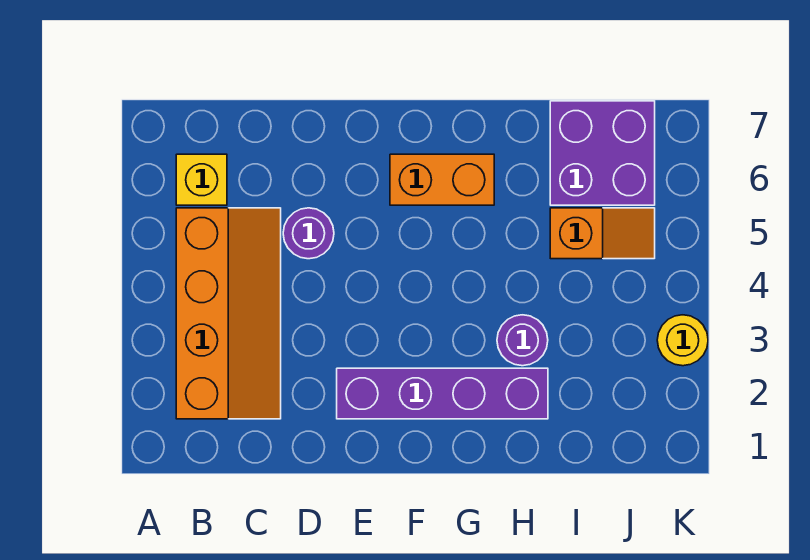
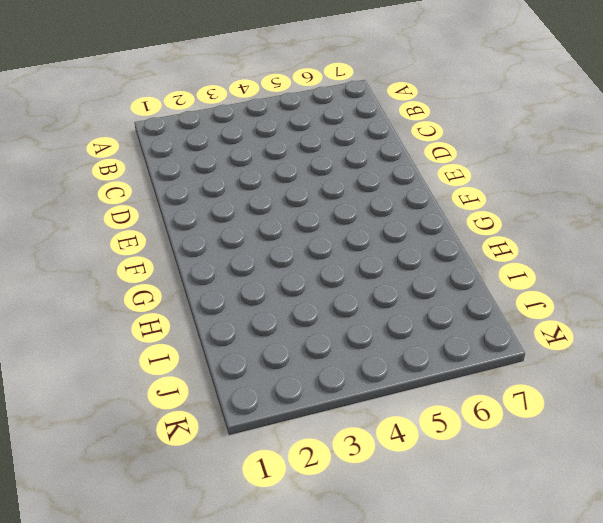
none -> orange slope B2:C5 level 1 top B
none -> yellow brick B6 level 1

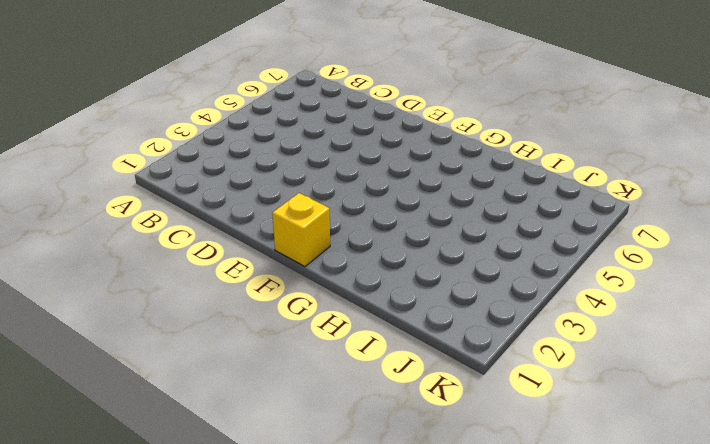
yellow brick F1 level 1 -> yellow brick B6 level 1
none -> orange slope B2:C5 level 1 top B
none -> purple round brick D5 level 1

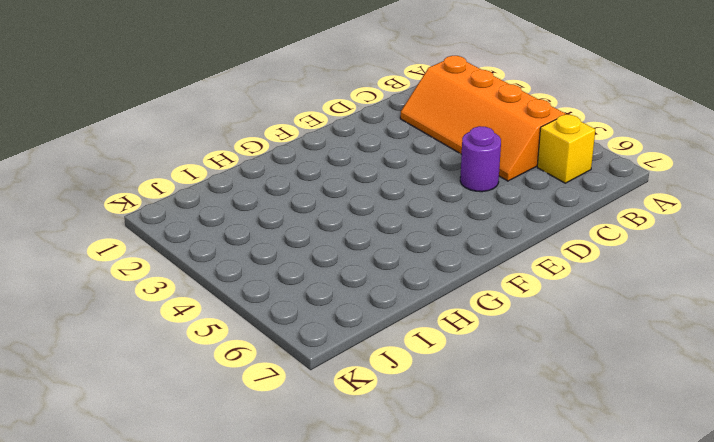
none -> purple brick E2:H2 level 1
none -> orange brick F6:G6 level 1

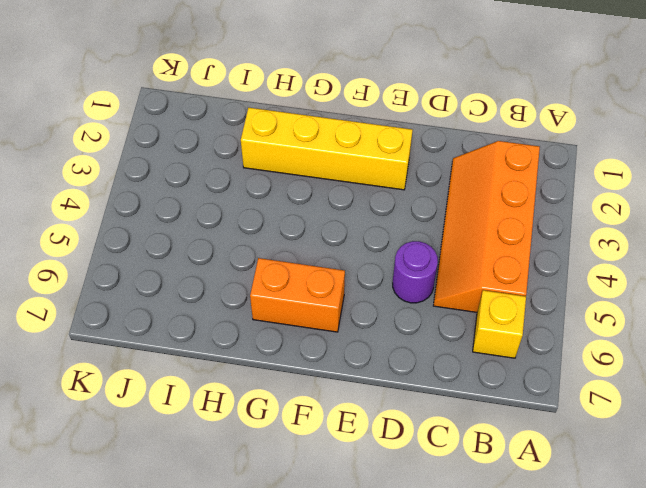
yellow brick E2:H2 level 1 -> purple brick E2:H2 level 1
none -> purple round brick H3 level 1
none -> orange slope I5:J5 level 1 top I

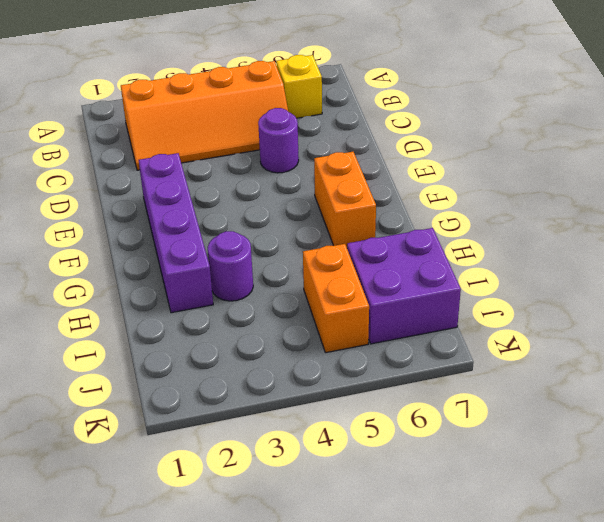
orange brick I5:J5 level 1 -> orange slope I5:J5 level 1 top I
none -> yellow round brick K3 level 1

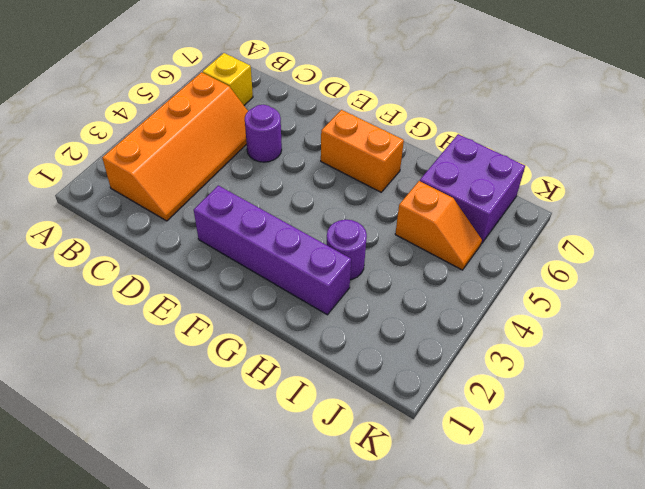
none -> yellow round brick K3 level 1

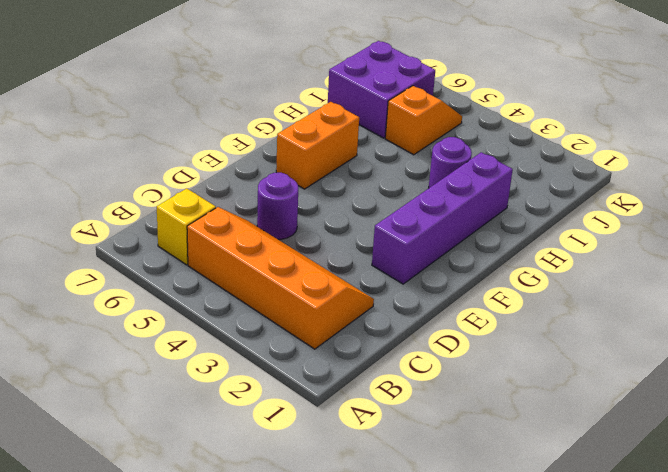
none -> yellow round brick K3 level 1

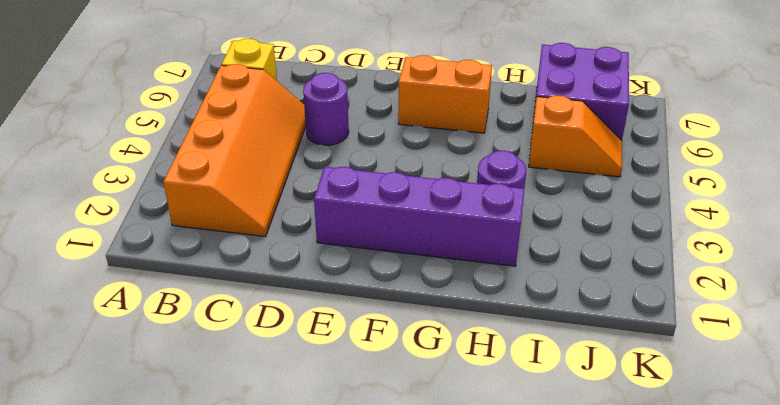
none -> yellow round brick K3 level 1

